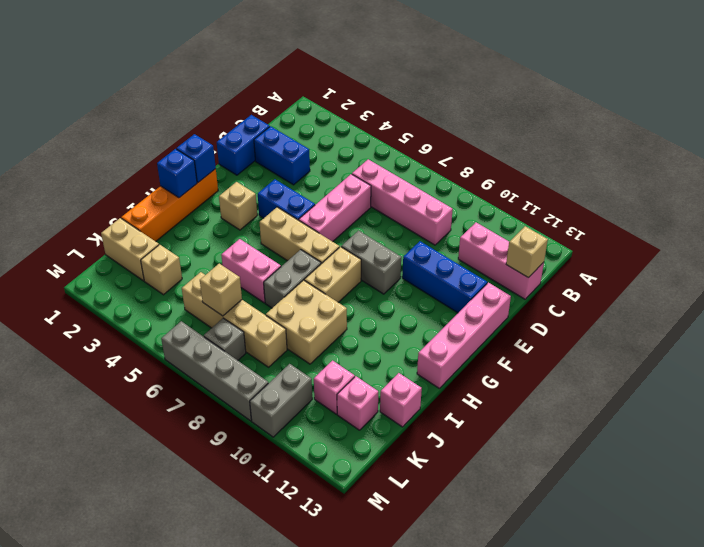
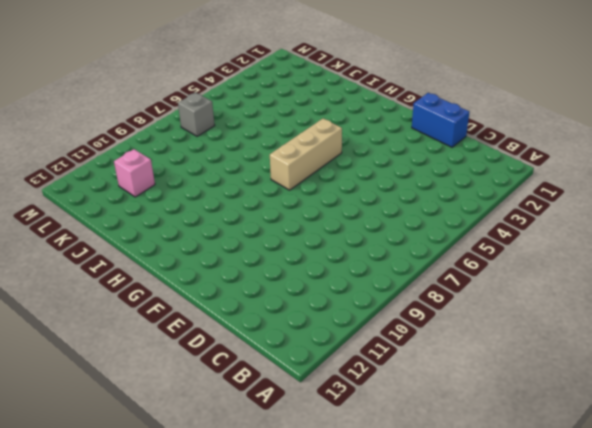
none -> pink brick C6:C9 level 1
none -> pink brick C11:C13 level 1
none -> blue brick D2:D3 level 1

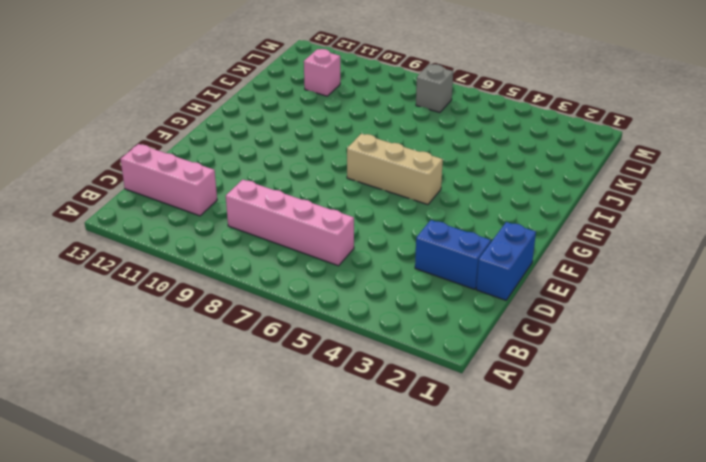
none -> pink brick D6:F6 level 1
none -> blue brick E10:E12 level 1
none -> pink brick E13:H13 level 1

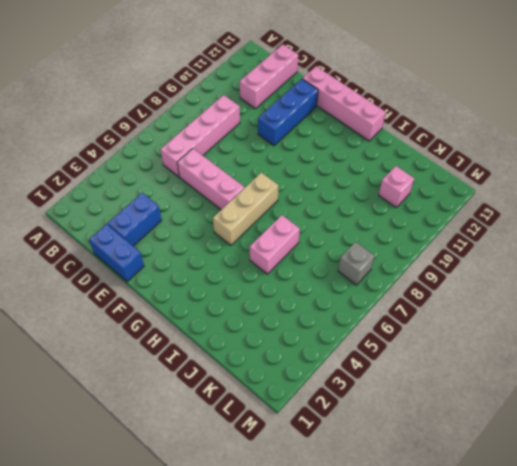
none -> blue brick F4:F5 level 1
none -> grey brick F8:F9 level 1
none -> orange brick G1:J1 level 1

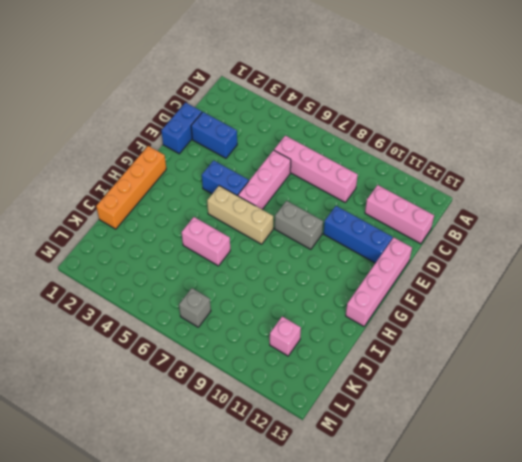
none -> tan brick G3 level 1
none -> tan brick G8:H8 level 1
none -> grey brick H7:I7 level 1

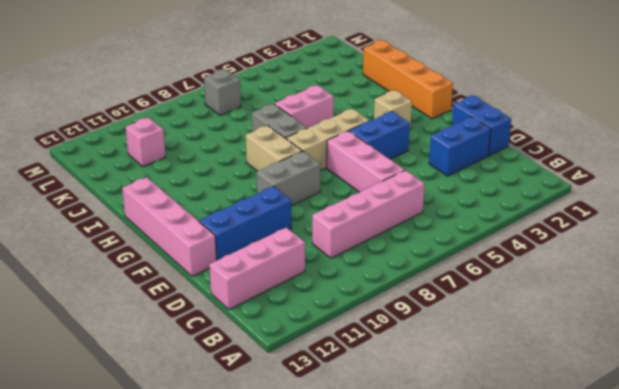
none -> tan brick I8:J9 level 1
none -> pink brick J13 level 1
none -> tan brick K1:K2 level 1

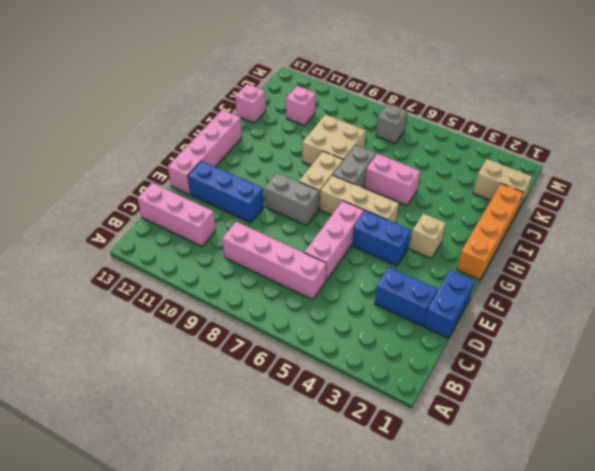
none -> tan brick K3 level 1
none -> tan brick K5:K8 level 1
none -> pink brick K12 level 1

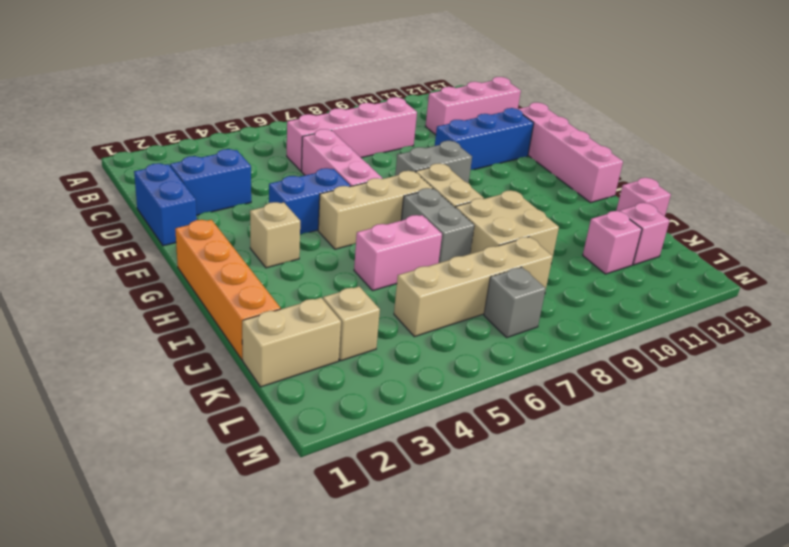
none -> grey brick L10:M10 level 1
none -> grey brick M6:M9 level 1
none -> tan brick C13 level 2

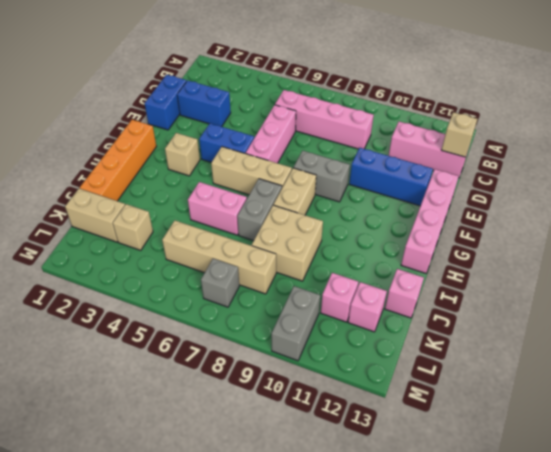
none -> grey brick M6:M9 level 1
none -> blue brick G1 level 2
none -> blue brick H1 level 2

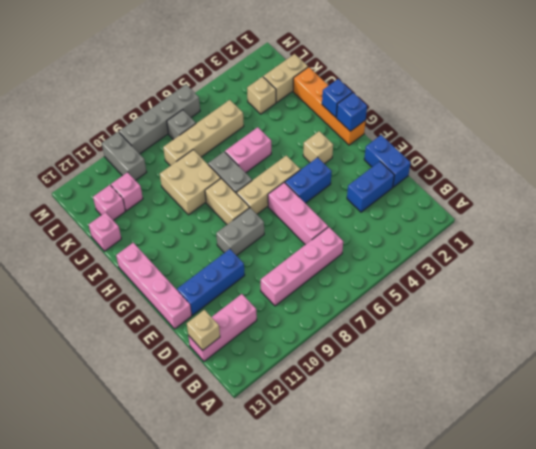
none -> tan brick K6 level 2

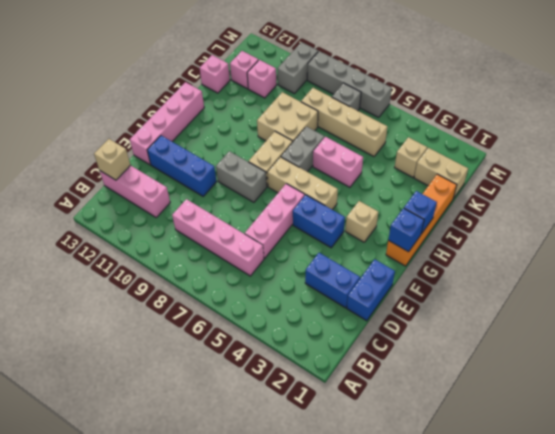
none -> tan brick K6 level 2

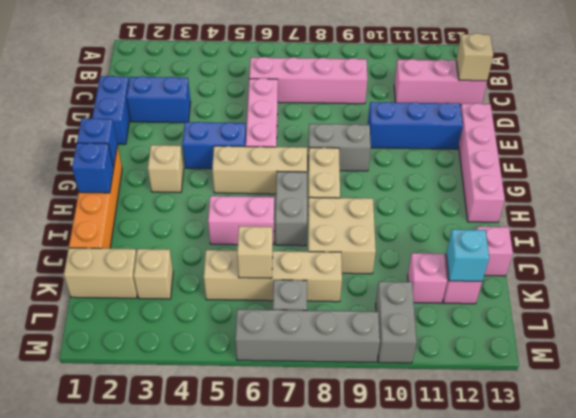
cyan brick K12 level 2 -> none

